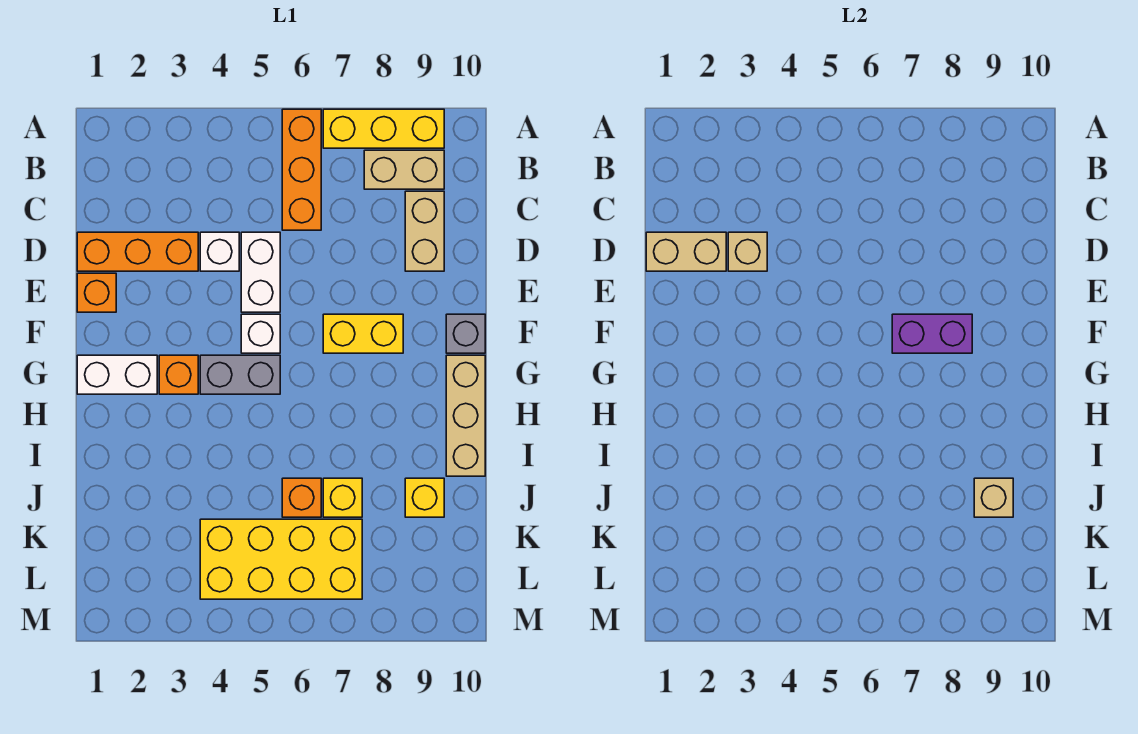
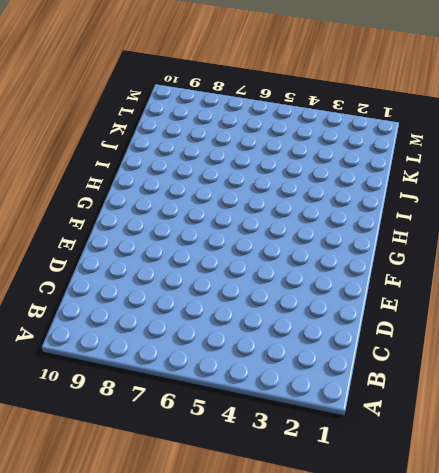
none -> orange brick A6:C6 level 1
none -> yellow brick A7:A9 level 1
none -> tan brick B8:B9 level 1

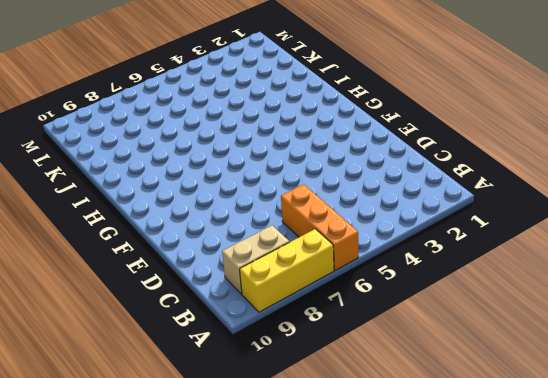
none -> tan brick C9:D9 level 1
none -> orange brick D1:D3 level 1
none -> white brick D4 level 1

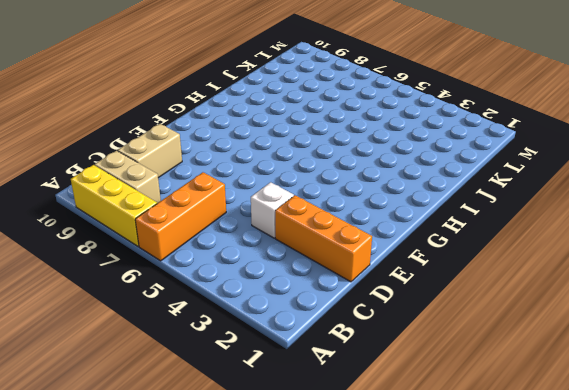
none -> white brick D5:E5 level 1
none -> orange brick E1 level 1
none -> white brick F5 level 1

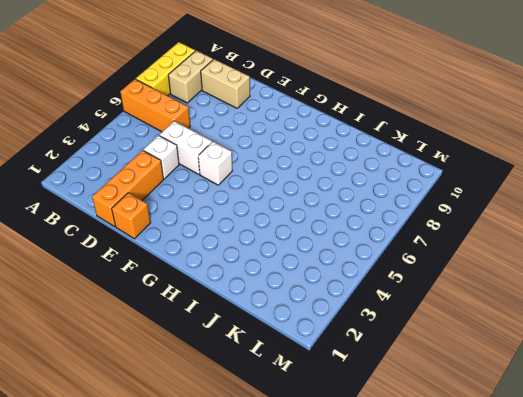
none -> yellow brick F7:F8 level 1
none -> grey brick F10 level 1
none -> white brick G1:G2 level 1

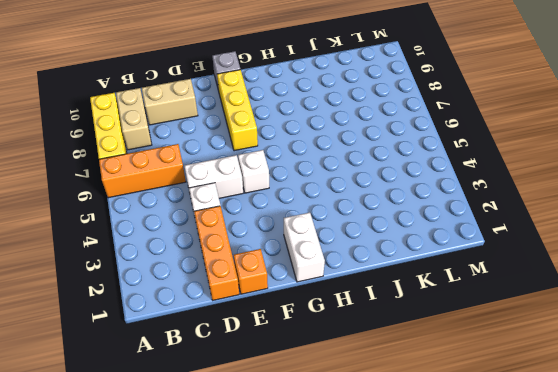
yellow brick F7:F9 level 1 -> yellow brick F7:F8 level 1
none -> orange brick G3 level 1
none -> grey brick G4:G5 level 1
none -> tan brick G10:I10 level 1

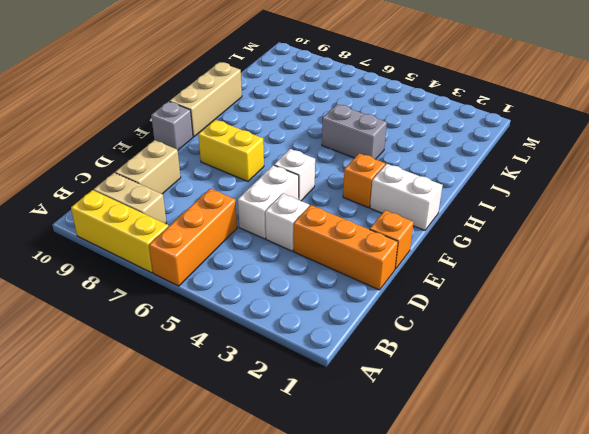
grey brick I4:I5 level 1 -> grey brick G4:G5 level 1
none -> orange brick J6 level 1
none -> yellow brick J7 level 1
none -> yellow brick J9 level 1

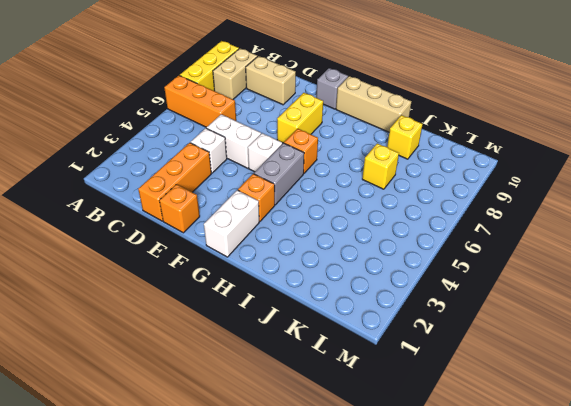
orange brick G6 level 1 -> orange brick J6 level 1
none -> yellow brick K4:L7 level 1
none -> tan brick D1:D2 level 2
none -> tan brick D3 level 2

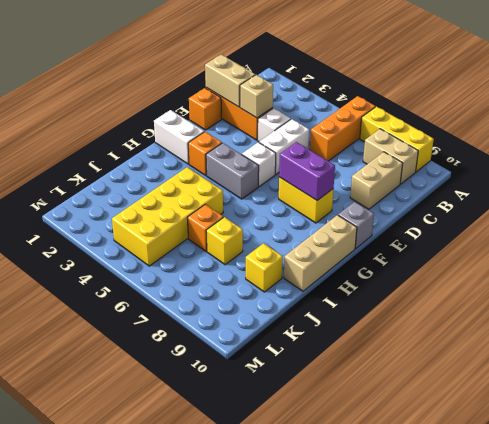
yellow brick I4:L5 level 1 -> yellow brick K4:L7 level 1
none -> tan brick J9 level 2

